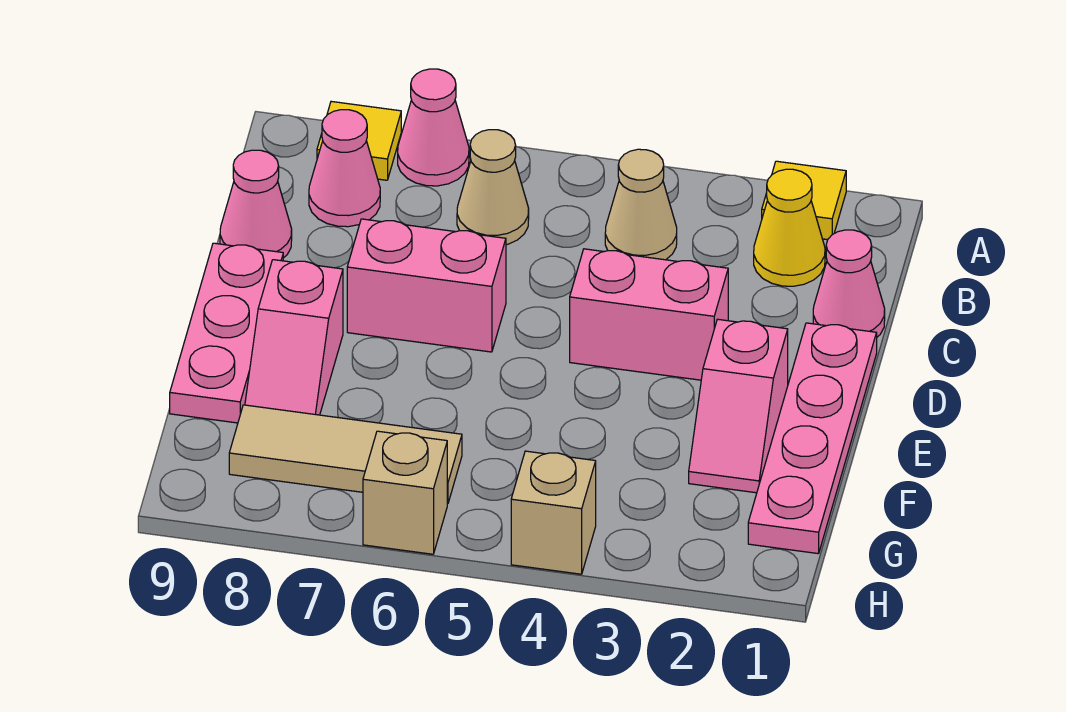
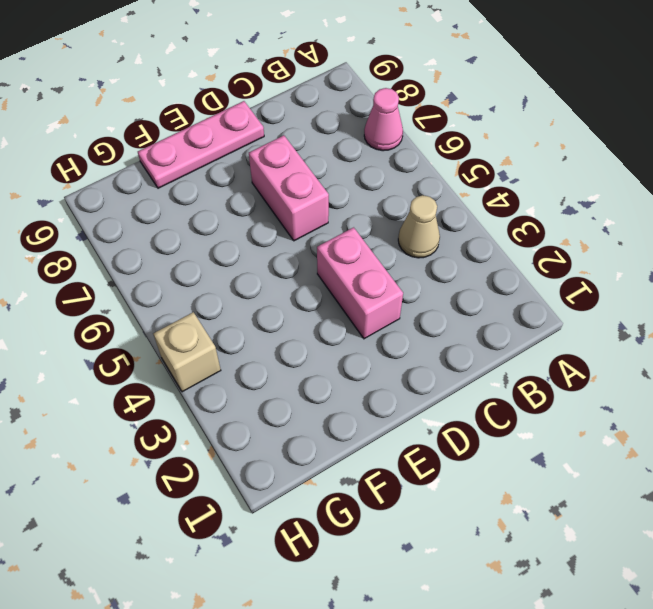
none -> yellow tile A2 level 1
none -> yellow tile A8 level 1
none -> yellow cone B2 level 1

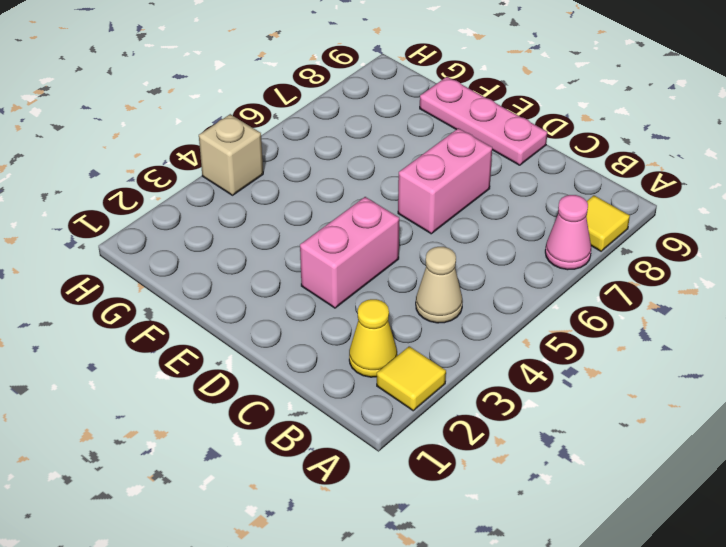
none -> tan cone B6 level 1
none -> pink cone B8 level 1
none -> pink cone C1 level 1

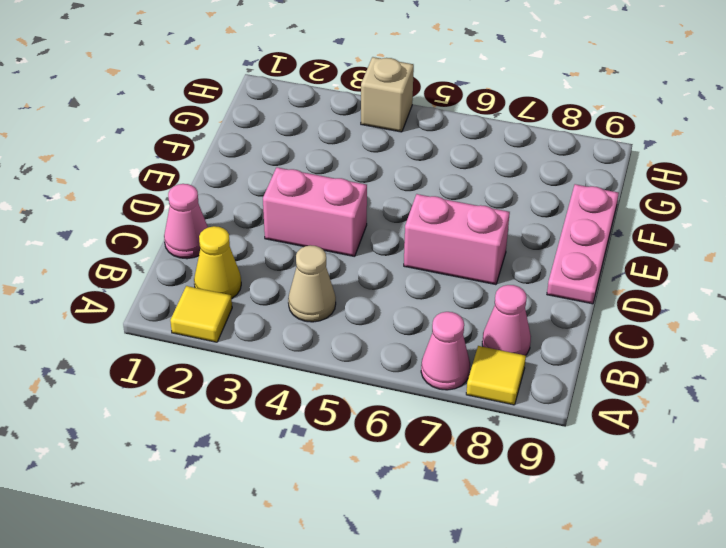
none -> tan cone B6 level 1
none -> pink cone C9 level 1
none -> pink plate D1:G1 level 1

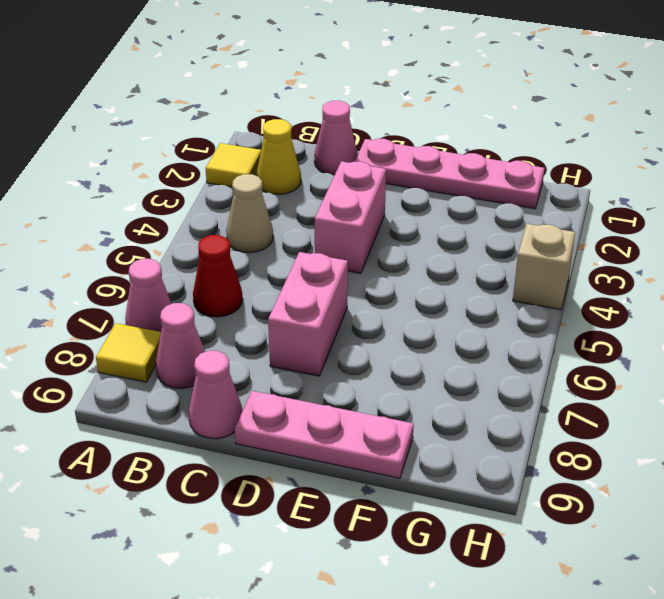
red cone B6 level 1 -> tan cone B6 level 1
none -> pink slope E2:F2 level 1 top E
none -> pink slope E8:F8 level 1 top E
none -> tan tile G6:G8 level 1

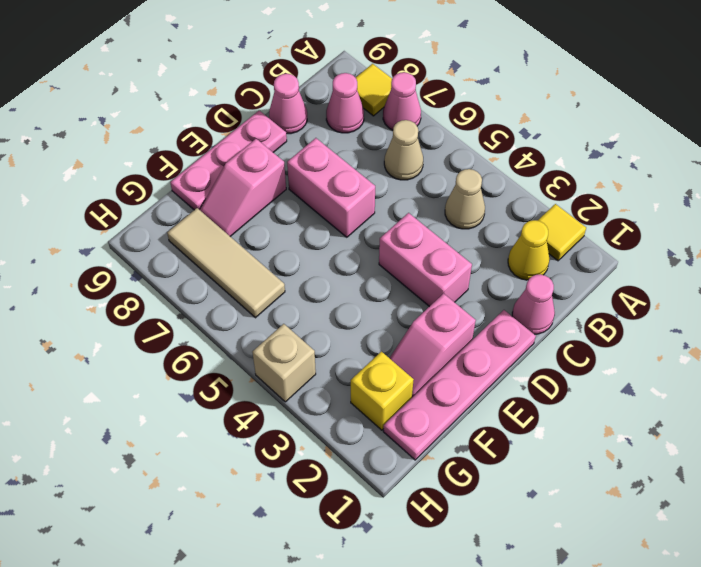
yellow brick G2 level 1 -> none
none -> tan brick H6 level 1

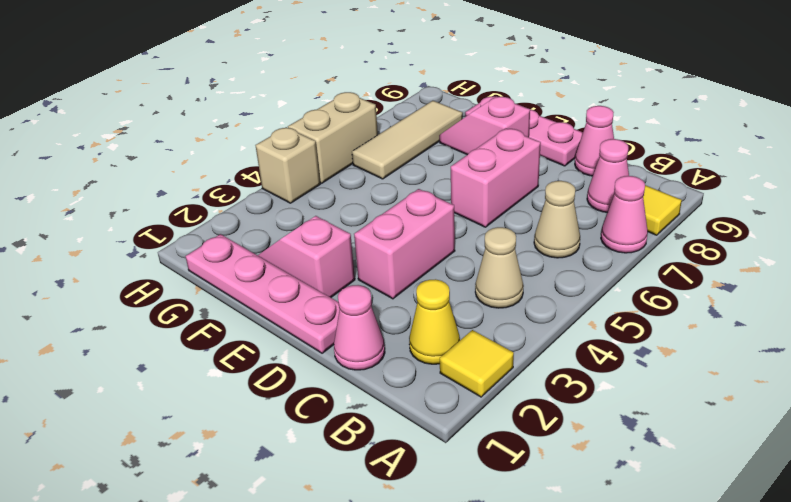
tan brick H5:H6 level 1 -> tan brick H6 level 1

